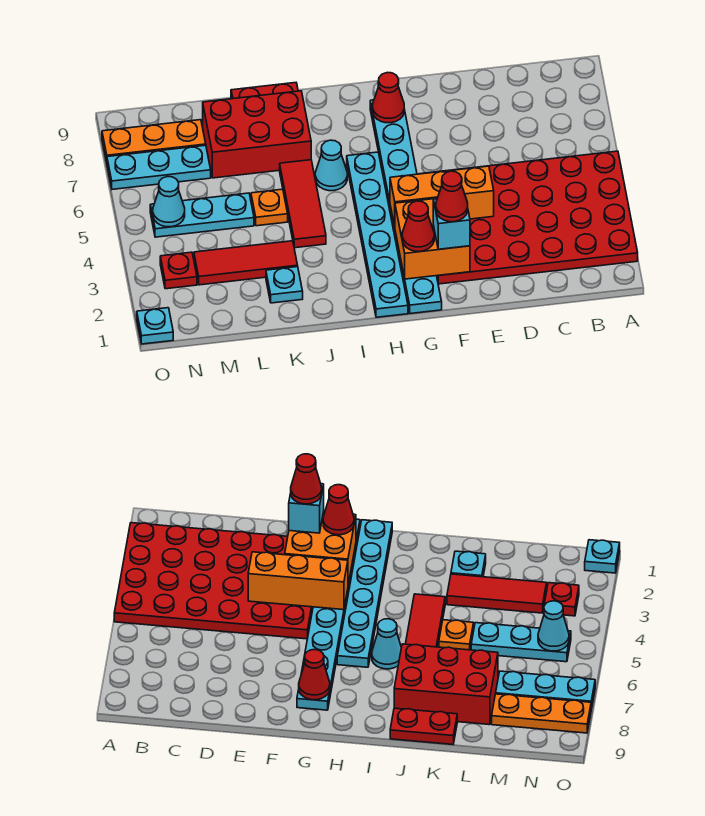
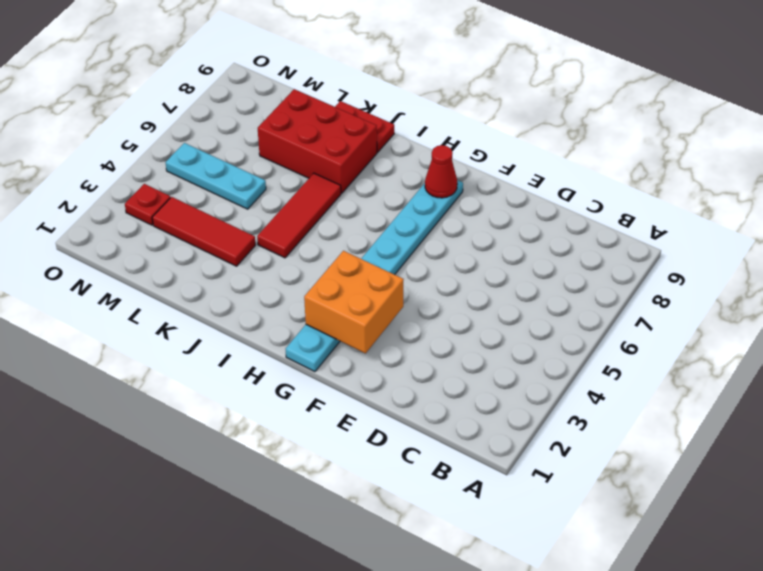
none -> red plate A2:F5 level 1
none -> cyan plate H1:H6 level 1
none -> cyan cone I6 level 1

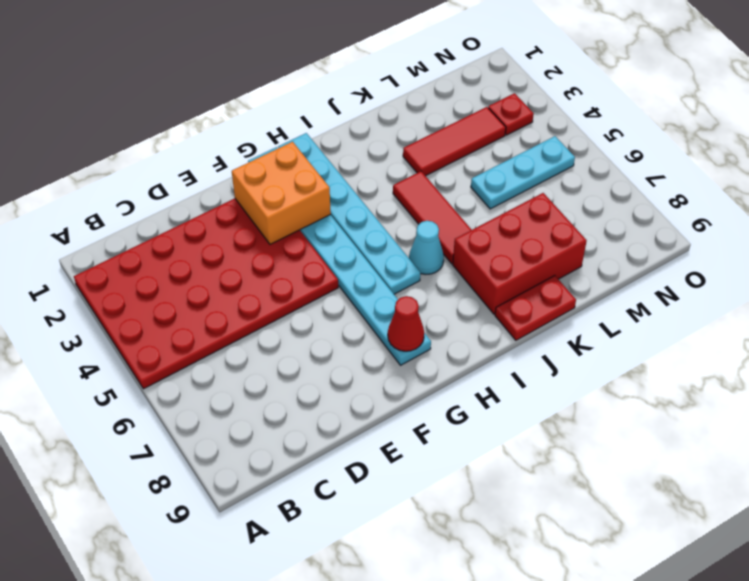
none -> cyan plate K2 level 1
none -> orange plate K5 level 1
none -> cyan plate M7:O7 level 1

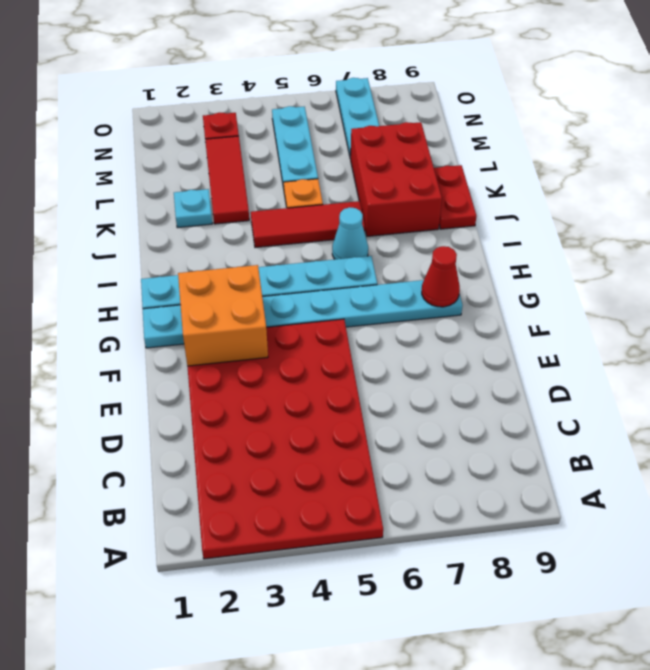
none -> orange plate M8:O8 level 1
none -> cyan plate O1 level 1
none -> orange brick E4:G4 level 2

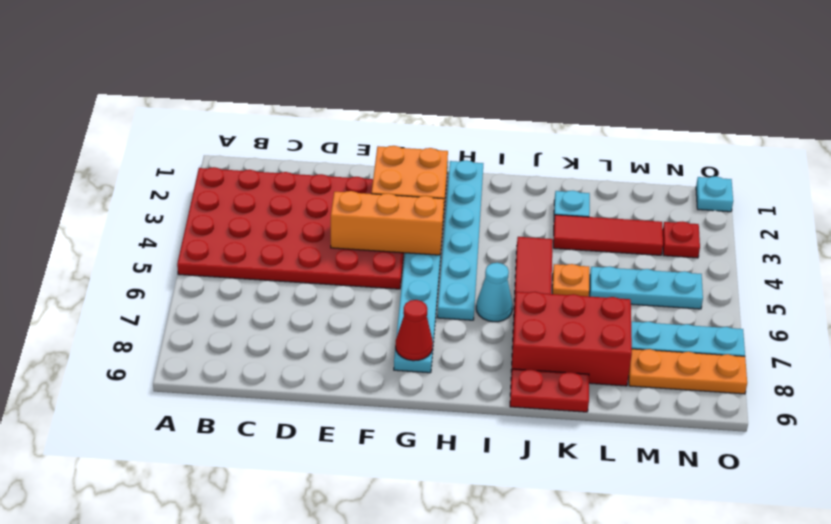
none -> cyan cone N5 level 2
none -> cyan brick F2 level 3
none -> red cone G2 level 3

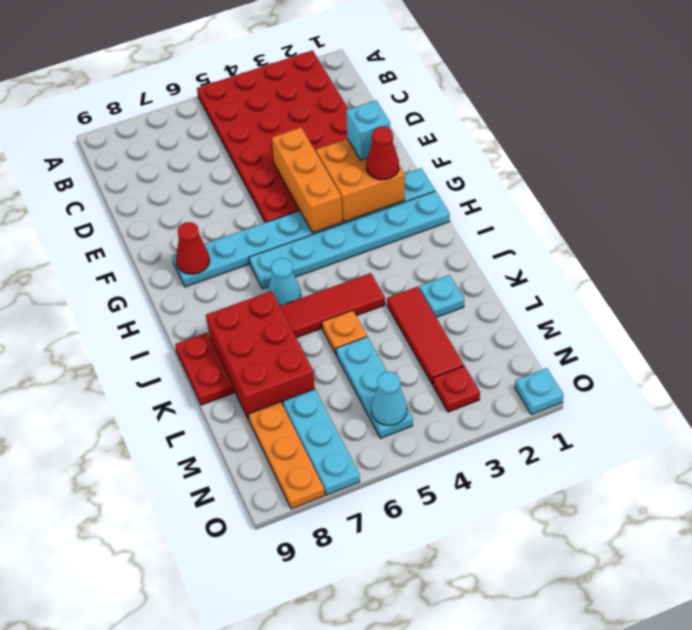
none -> red cone F2 level 4

